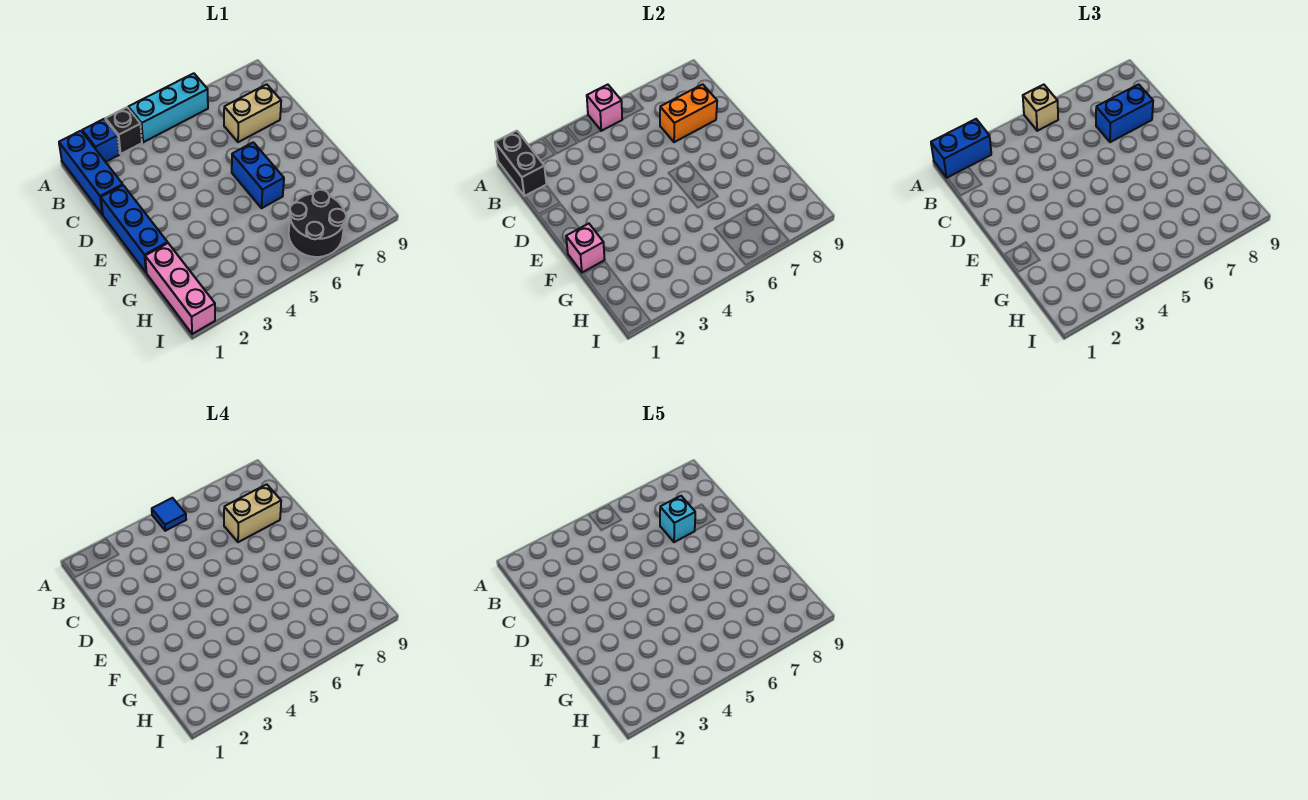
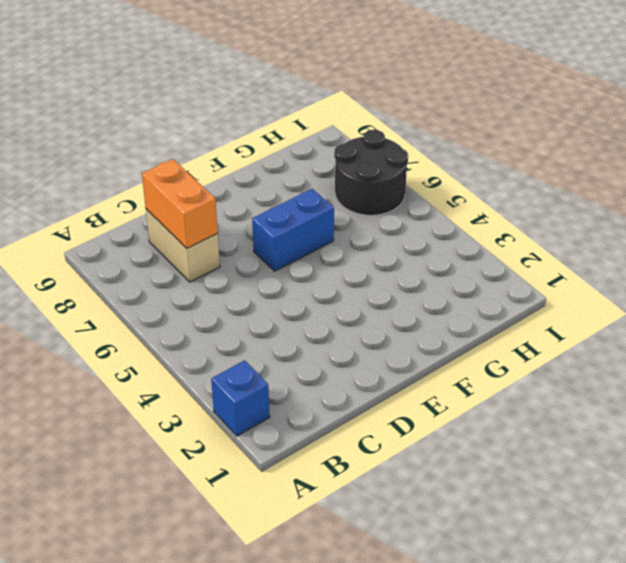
none -> blue brick A1:C1 level 1
none -> black brick A3 level 1
none -> cyan brick A4:A6 level 1

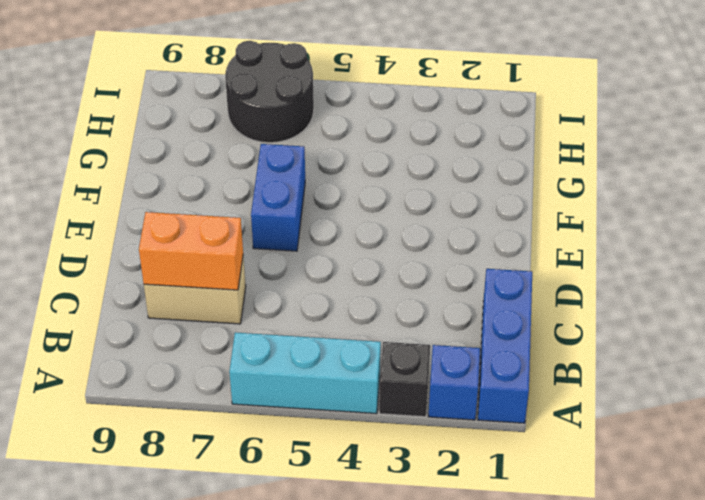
none -> blue brick D1:F1 level 1
none -> pink brick G1:I1 level 1
none -> black brick A1:B1 level 2

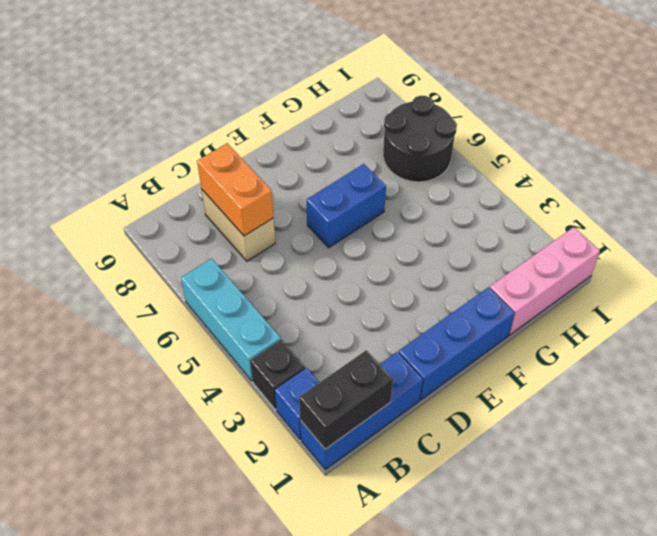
none -> pink brick A5 level 2
none -> pink brick F1 level 2
none -> blue brick A1:A2 level 3

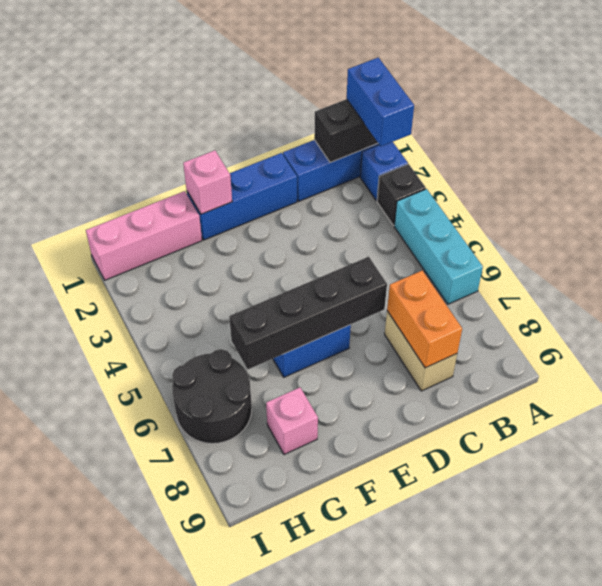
black brick D6:G6 level 2 -> none
pink brick G8 level 1 -> pink brick A5 level 2
none -> tan brick A5 level 3
none -> blue brick C7:C8 level 3
none -> blue tile A5 level 4

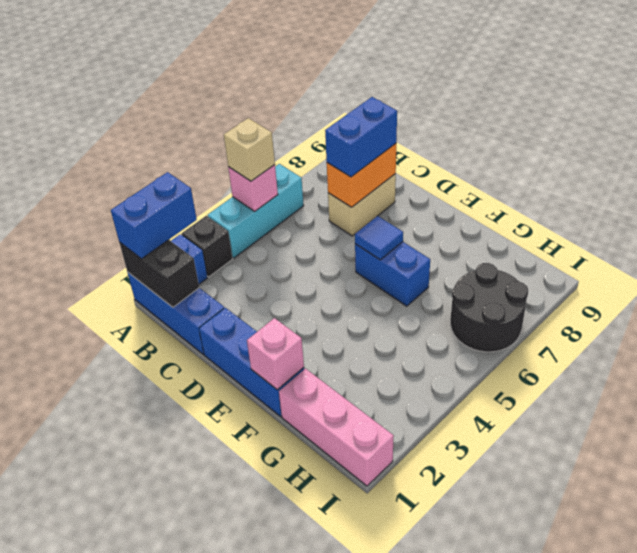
blue tile E6 level 2 -> blue tile A5 level 4
none -> tan brick C7:C8 level 4
none -> cyan brick C7 level 5

